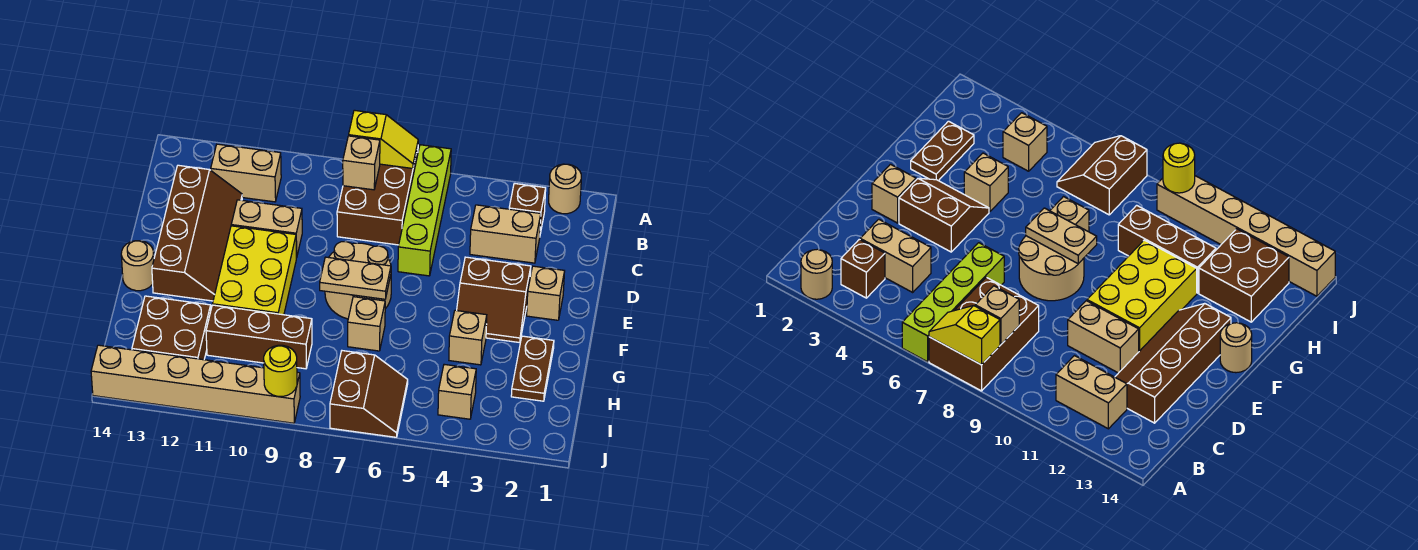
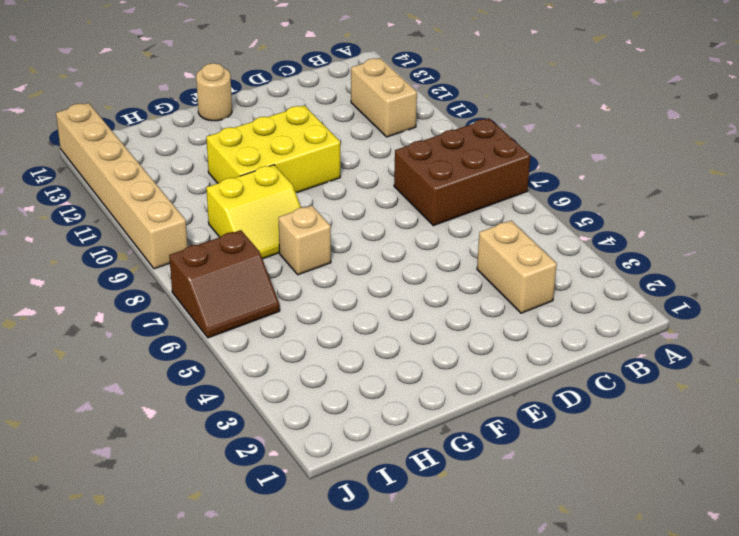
yellow slope G8:H9 level 1 top 9 -> brown brick H9:H11 level 1
none -> tan round brick A2 level 1
none -> lime brick A6:D6 level 1
none -> brown brick B3 level 1

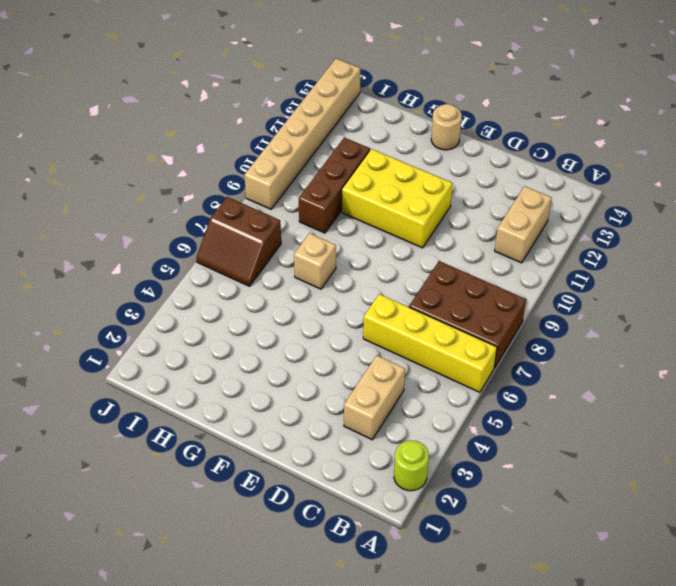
lime round brick A2 level 1 -> tan round brick A2 level 1
yellow brick A6:D6 level 1 -> lime brick A6:D6 level 1
none -> brown brick B3 level 1
none -> brown slope C12:F13 level 1 top 13
none -> tan brick D10:D11 level 1

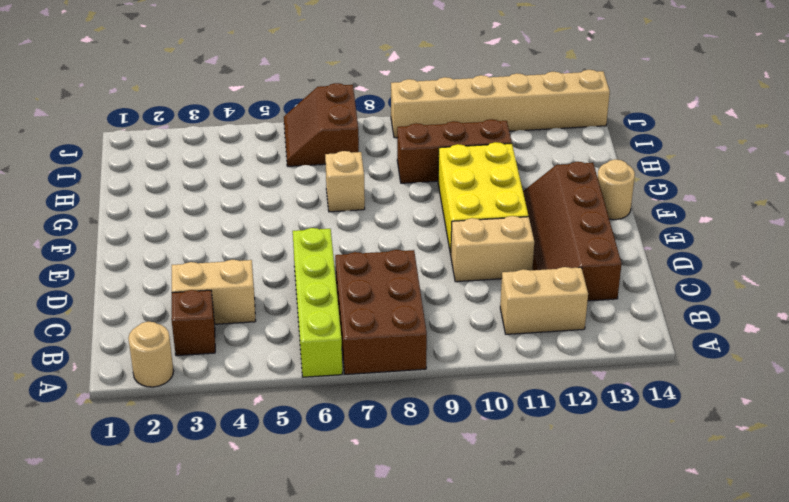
none -> tan brick E2 level 1
none -> brown slope E3:F4 level 1 top E
none -> tan round brick E7:F8 level 1

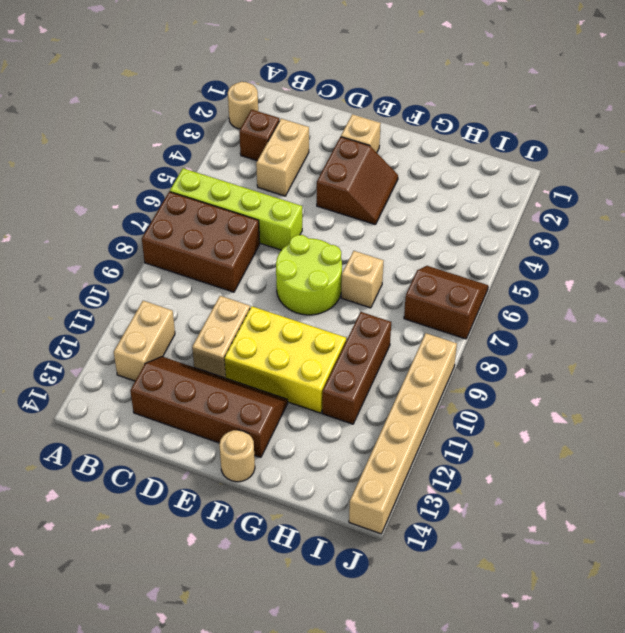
lime round brick E7:F8 level 1 -> tan round brick E7:F8 level 1
none -> brown plate G2:H2 level 1
none -> tan brick G4 level 1
none -> brown brick H12:I13 level 1

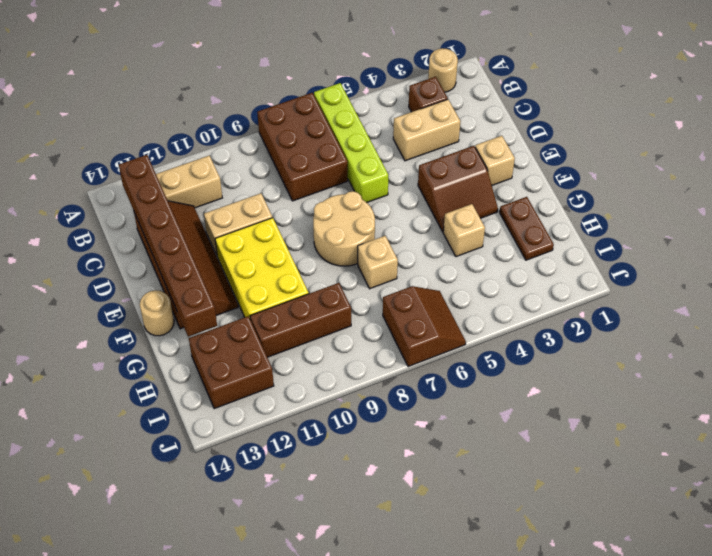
brown brick B13:G13 level 2 -> none
none -> tan brick I4 level 1
none -> tan brick J9:J14 level 1
none -> yellow slope A7:A8 level 2 top 8

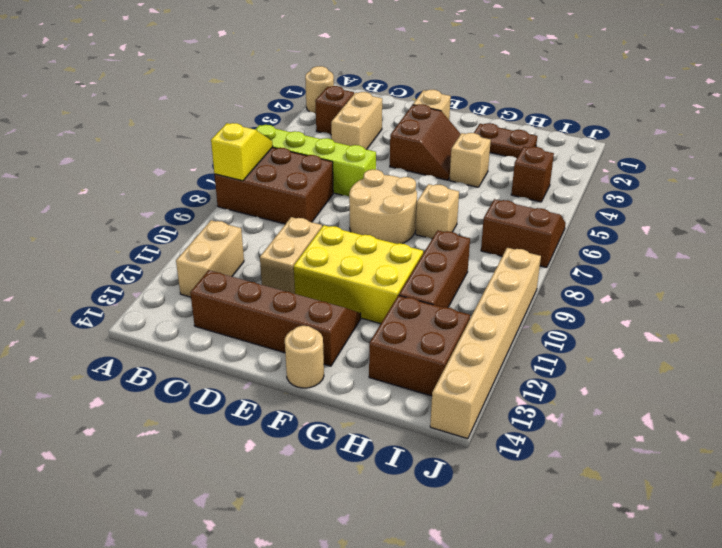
brown brick I4 level 1 -> tan brick I4 level 1
none -> tan brick B8 level 2
none -> tan plate F7:F8 level 2
none -> yellow round brick J9 level 2

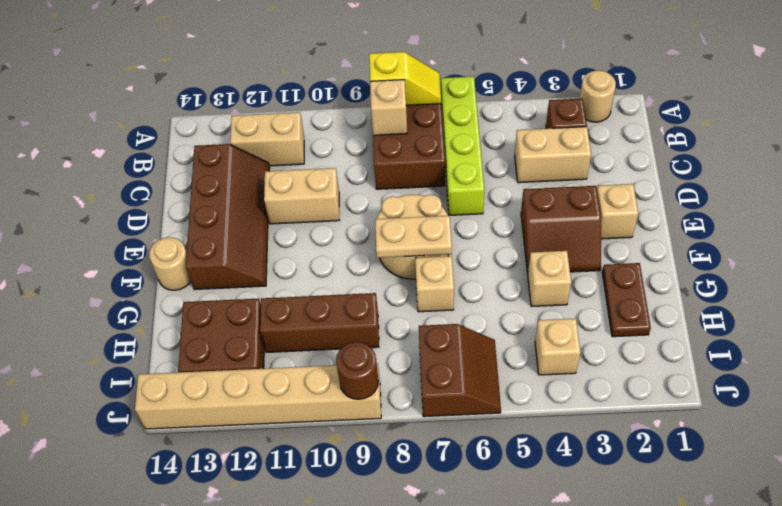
brown round brick J9 level 2 -> yellow round brick J9 level 2
none -> yellow brick E10:G11 level 1

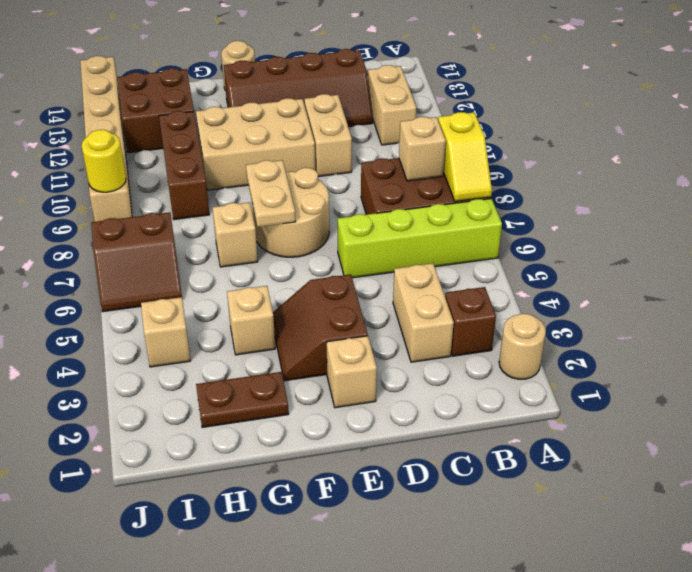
tan brick E10:G11 level 1 -> yellow brick E10:G11 level 1

